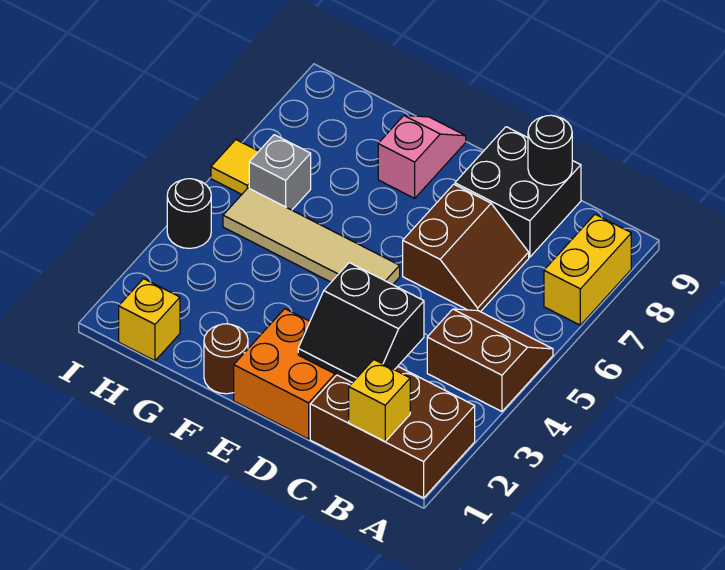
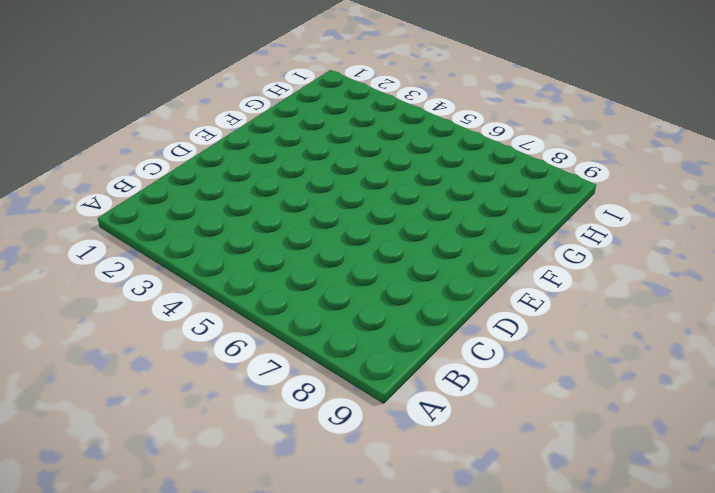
none -> brown brick A1:C2 level 1
none -> brown slope A4:B5 level 1 top 4
none -> yellow brick A7:A8 level 1

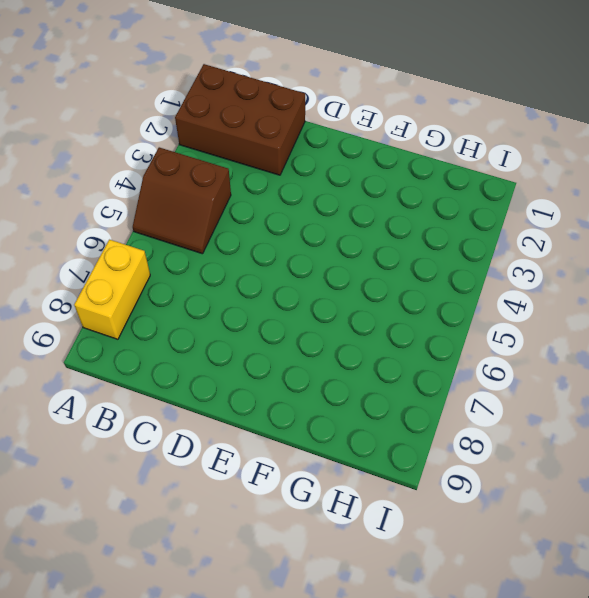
none -> brown slope C6:D7 level 1 top D
none -> black brick C8:D9 level 1
none -> orange brick D1:E2 level 1

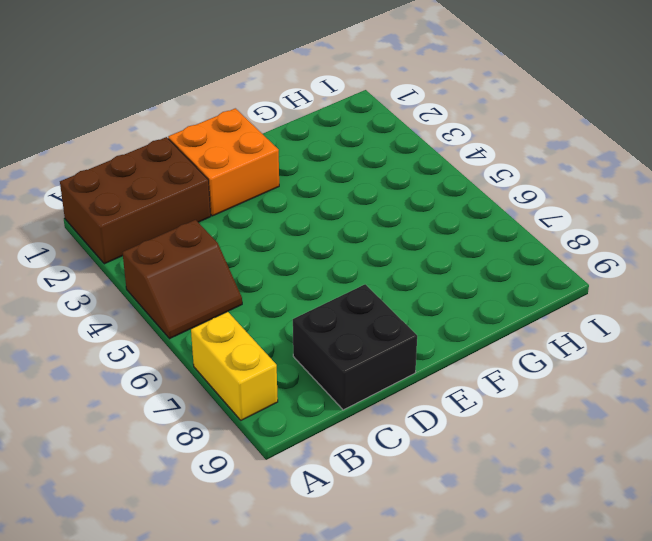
none -> brown slope C6:D7 level 1 top D
none -> tan tile E5:H5 level 1
none -> brown round brick F1 level 1

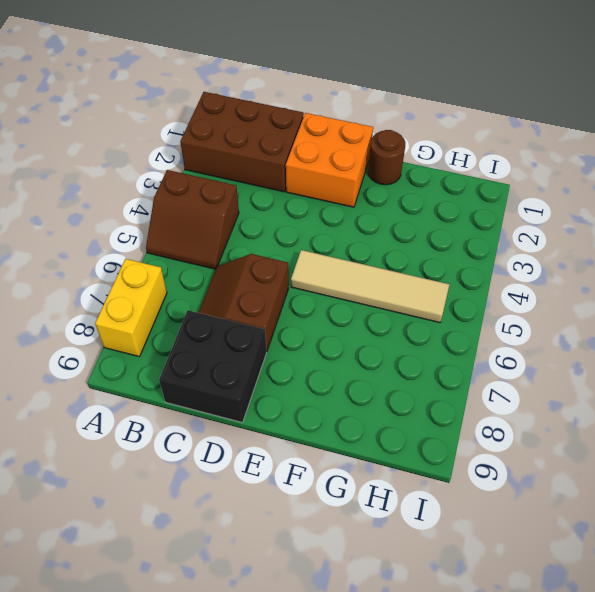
none -> pink slope F8:F9 level 1 top 8
none -> yellow brick H1 level 1
none -> grey brick H6 level 1

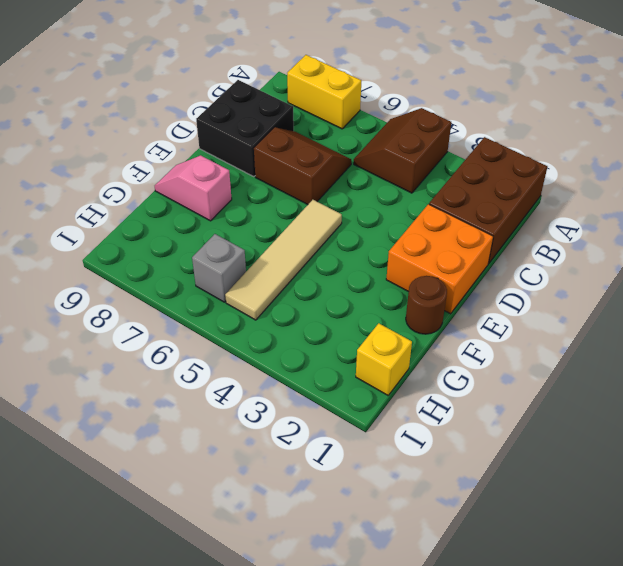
none -> black round brick I4 level 1
none -> yellow tile I6 level 1
none -> yellow brick B1 level 2

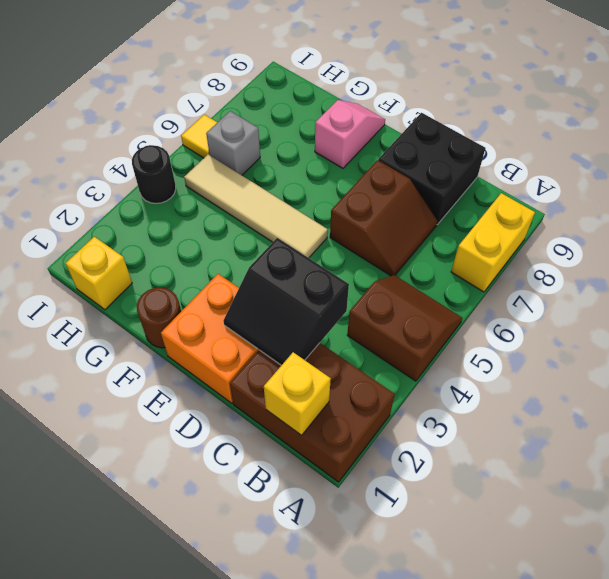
none -> black round brick C9 level 2

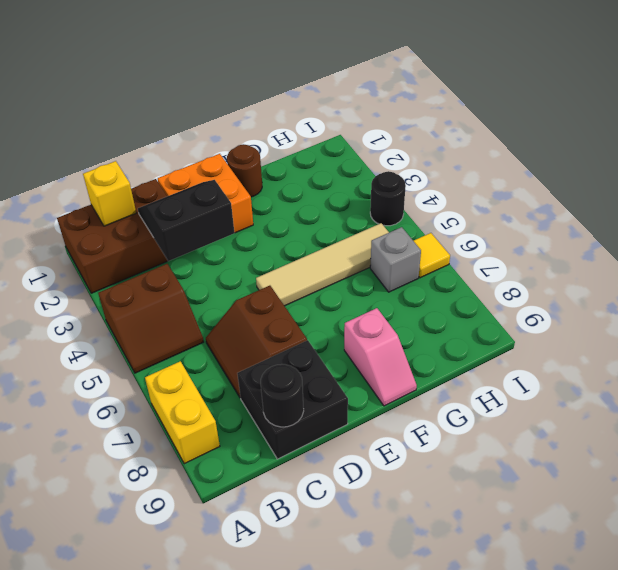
none -> yellow brick H1 level 1

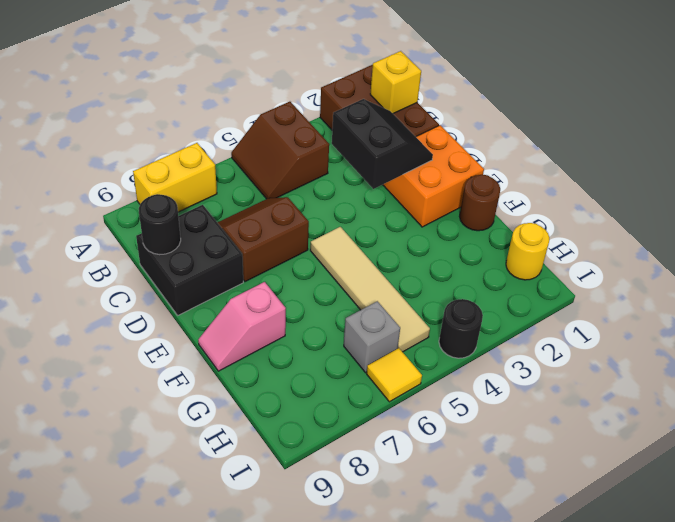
yellow round brick H1 level 1 -> yellow brick H1 level 1

